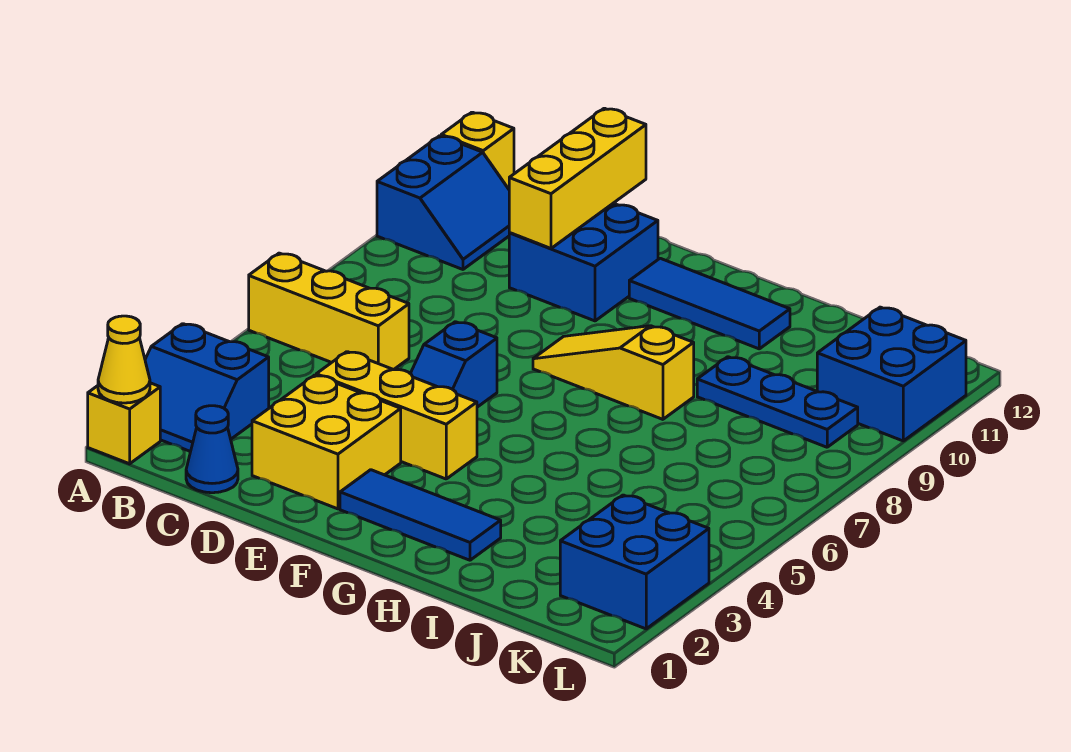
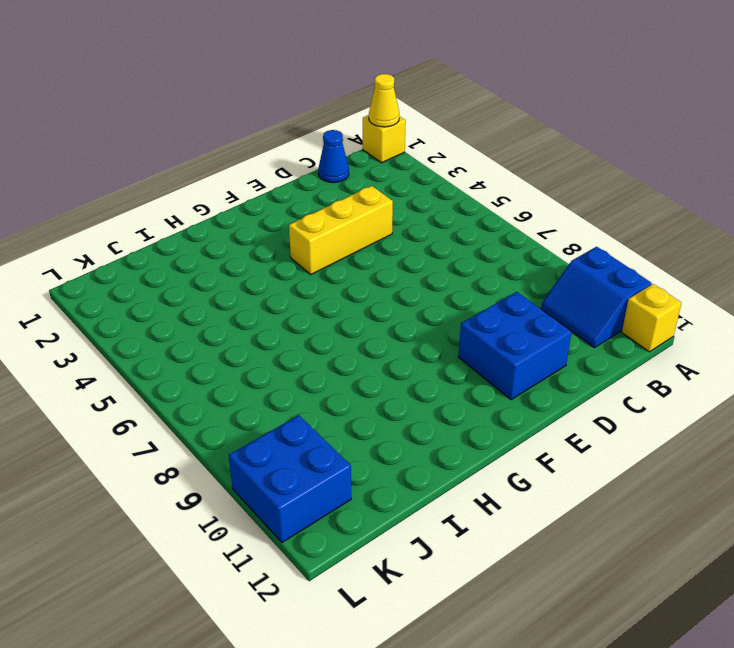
none -> blue slope A2:B3 level 1 top 3
none -> yellow brick A6:C6 level 1
none -> yellow brick D2:E3 level 1

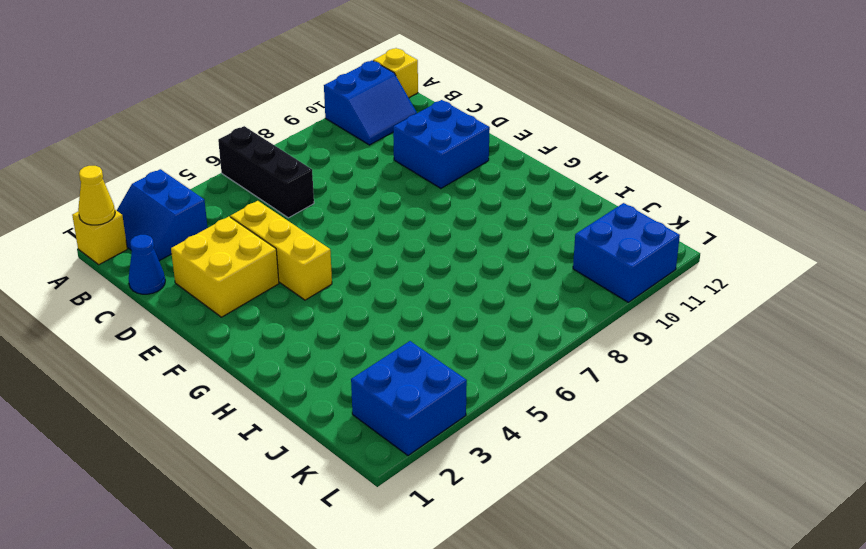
black brick A6:C6 level 1 -> yellow brick A6:C6 level 1
none -> blue slope E5:E6 level 1 top 6
none -> blue tile F2:H2 level 1
none -> yellow slope F8:H8 level 1 top H

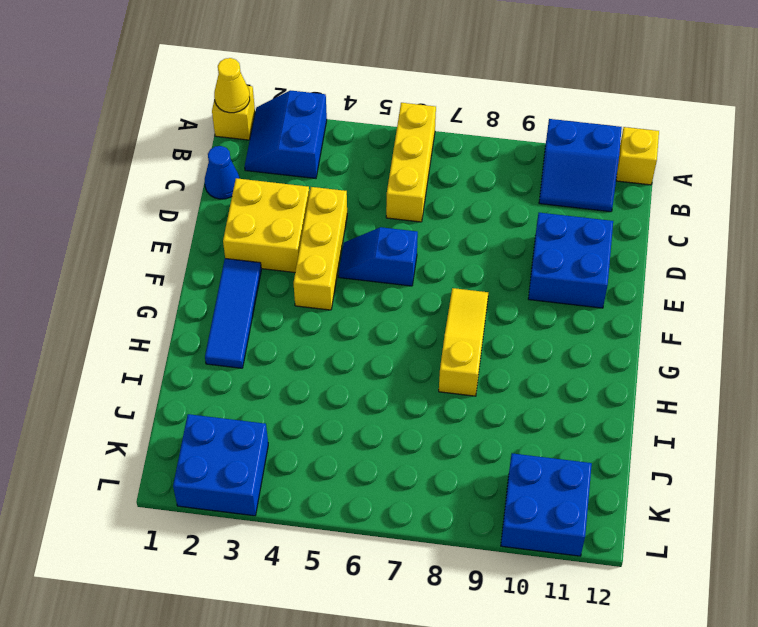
none -> blue tile F11:H11 level 1
none -> blue plate I9:K9 level 1
none -> yellow brick D10:D12 level 2

